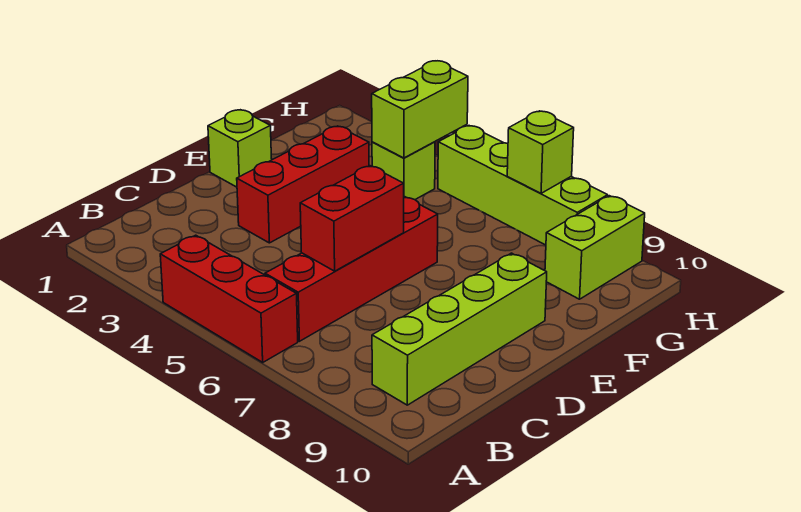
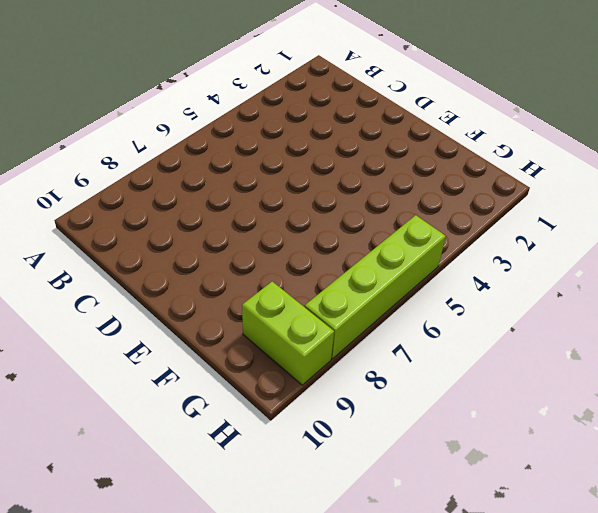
none -> red brick A4:A6 level 1
none -> red brick B6:E6 level 1

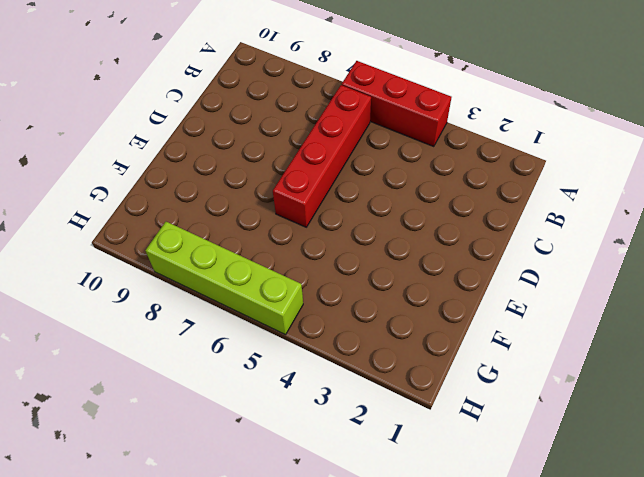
none -> lime brick B9:E9 level 1
none -> red brick D3:F3 level 1

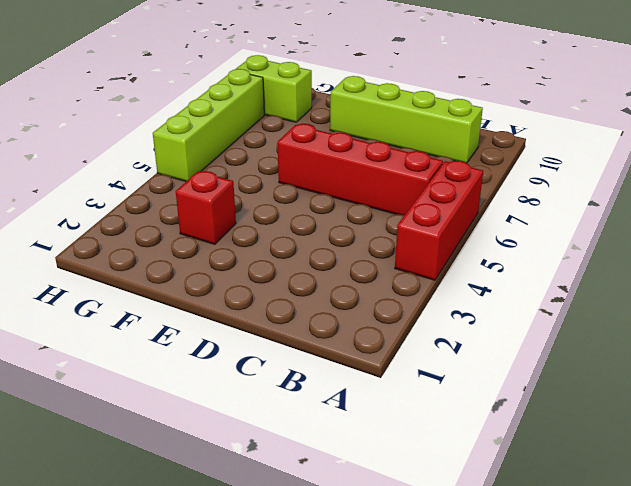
red brick F3 level 1 -> red brick D3:F3 level 1
none -> lime brick E1 level 1
none -> lime brick G4 level 1

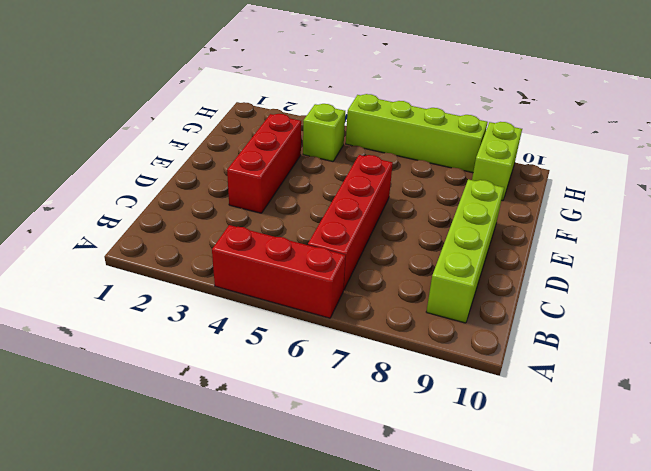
none -> lime brick E1 level 1
none -> red brick C6:D6 level 2

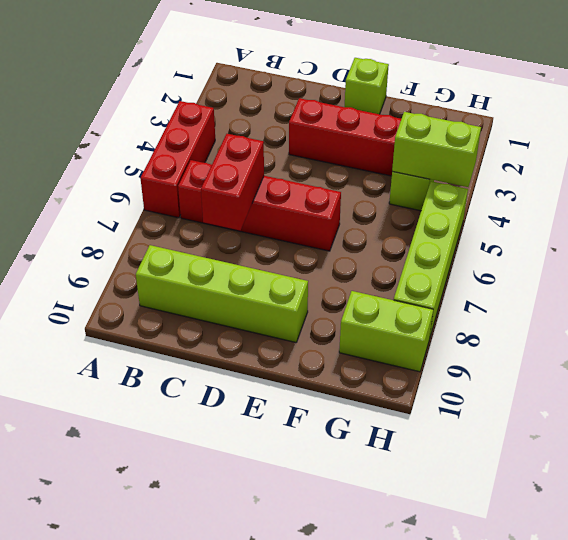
red brick C6:C7 level 2 -> red brick C6:D6 level 2
none -> lime brick H7 level 2

